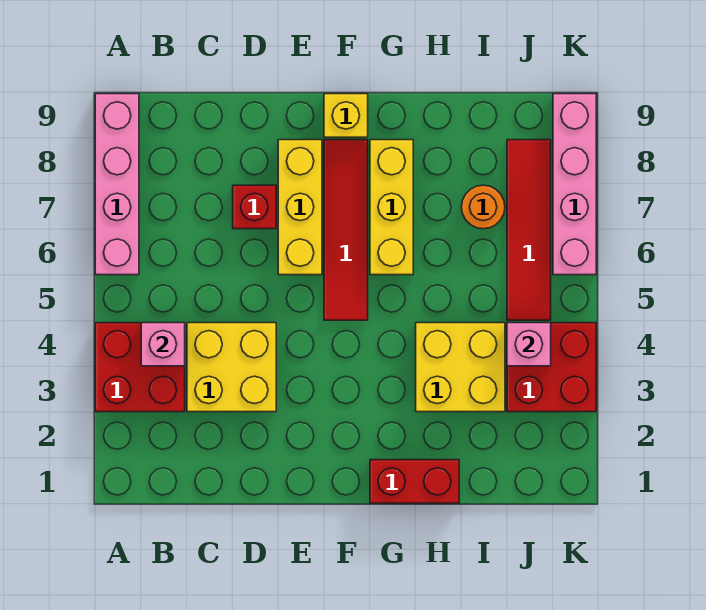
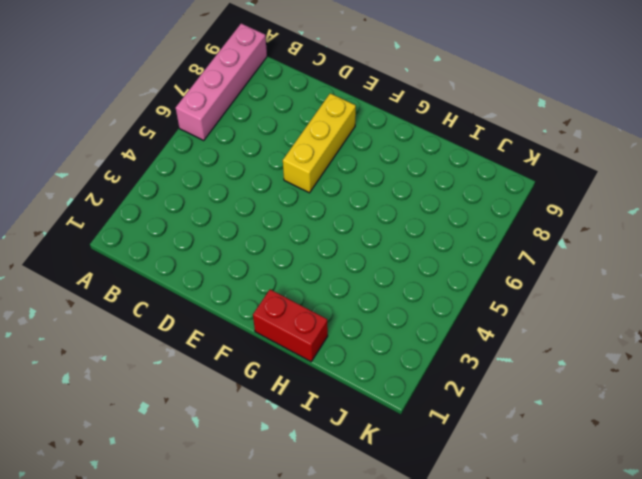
none -> red brick A3:B4 level 1
none -> yellow brick C3:D4 level 1
none -> red brick D7 level 1

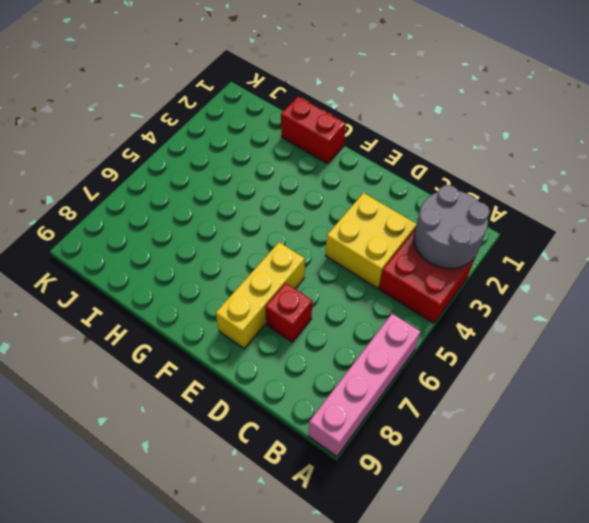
grey round brick A2:B3 level 2 -> none
none -> red tile F5:F8 level 1
none -> yellow brick F9 level 1
none -> yellow brick G6:G8 level 1

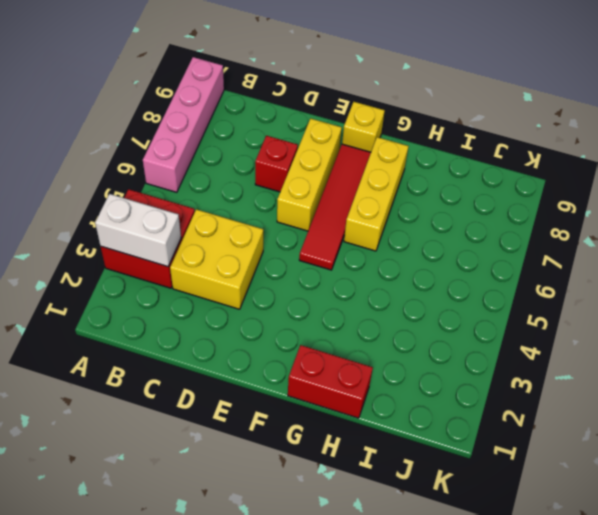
white brick A3:B3 level 2 -> none
none -> yellow brick H3:I4 level 1
none -> orange round brick I7 level 1
none -> red brick J3:K4 level 1

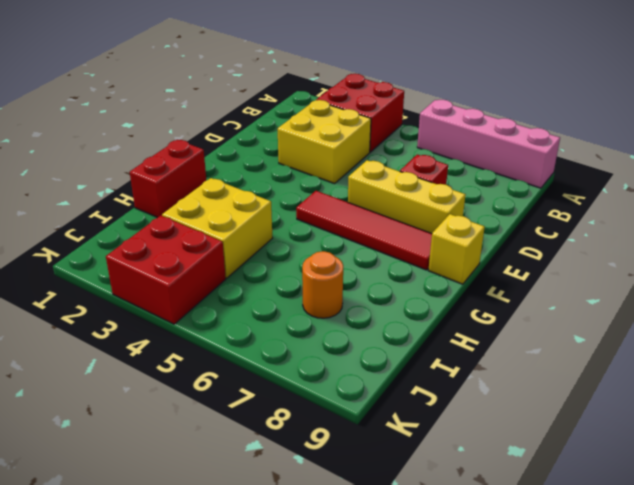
none -> yellow brick G6:G8 level 1
none -> red tile J5:J8 level 1
none -> pink brick K6:K9 level 1

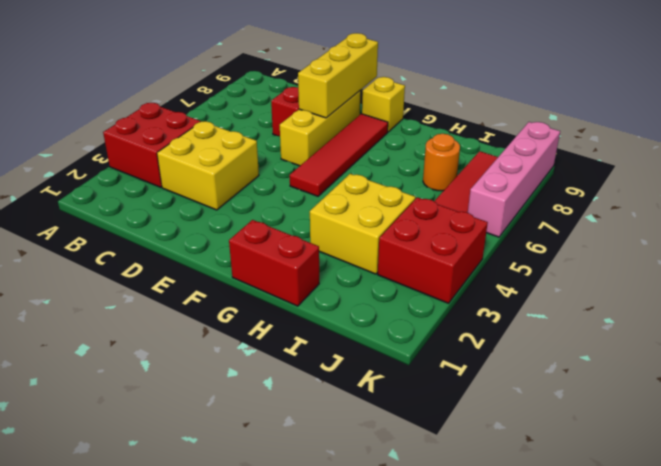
yellow brick E7:E9 level 2 -> yellow brick G6:G8 level 1
none -> pink brick A6:A9 level 1
none -> pink brick B4 level 2
none -> pink brick J4 level 2

